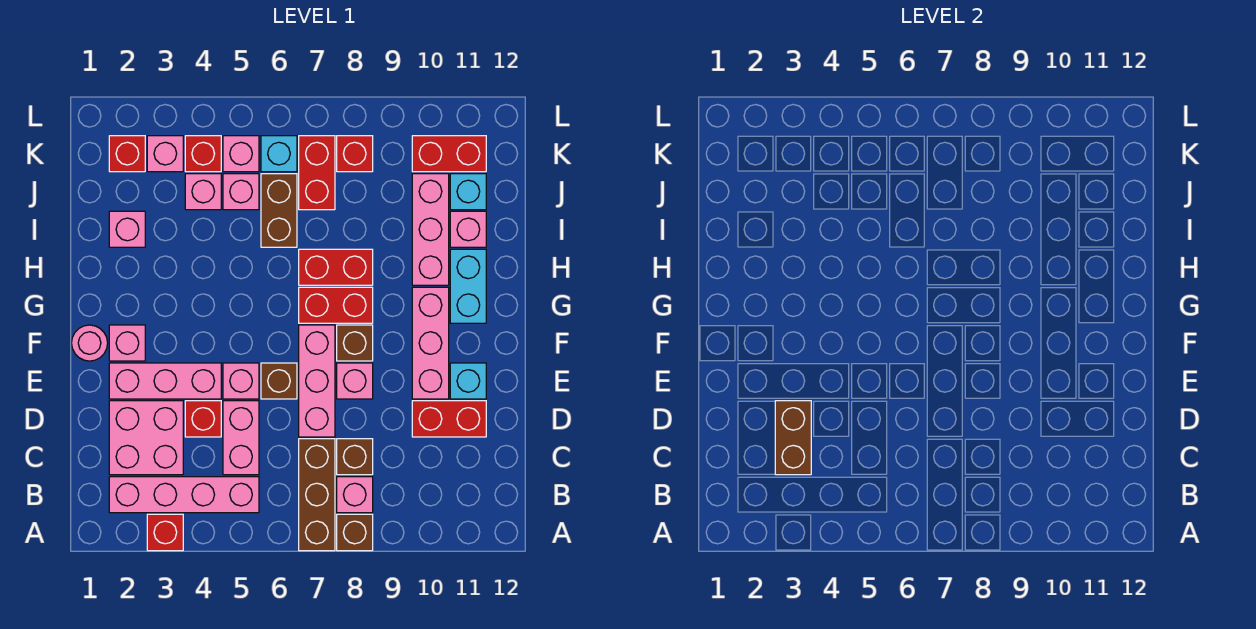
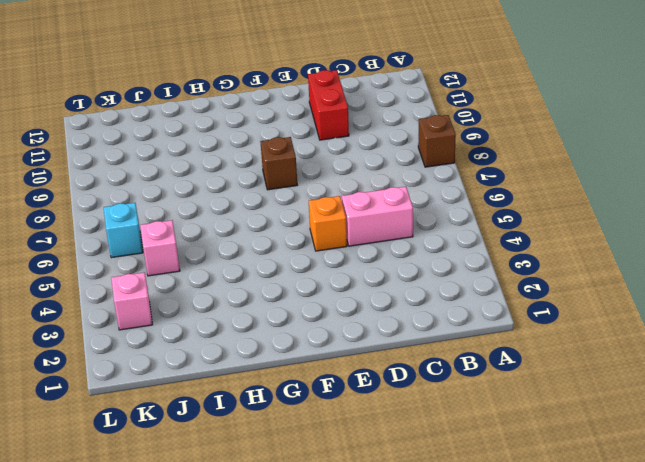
orange brick E5 level 1 -> pink brick E5 level 1
none -> red brick A3 level 1
none -> brown brick A7:C7 level 1
none -> pink brick B2:B5 level 1
none -> pink brick B8 level 1

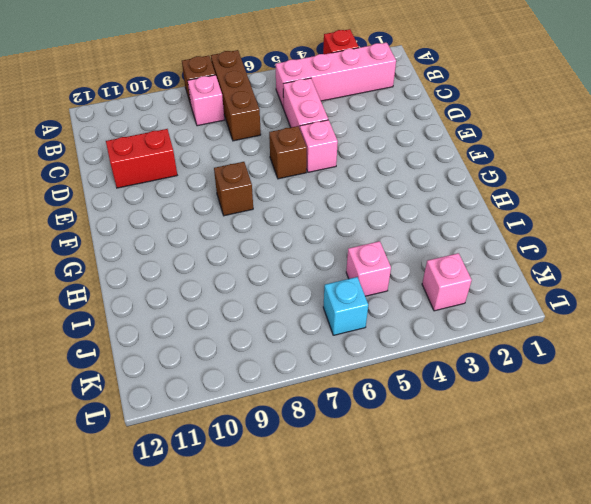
none -> pink brick C2:D3 level 1
none -> brown brick C8 level 1
none -> red brick D4 level 1
none -> pink brick D7:F7 level 1

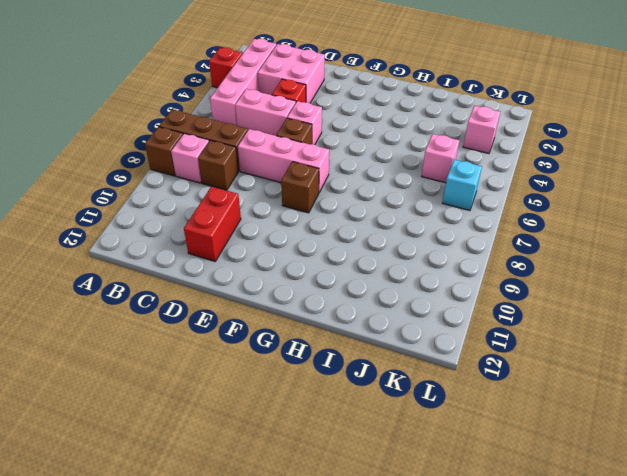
none -> pink brick E2:E4 level 1
none -> pink brick E8 level 1
none -> pink brick E10:G10 level 1
none -> cyan brick E11 level 1

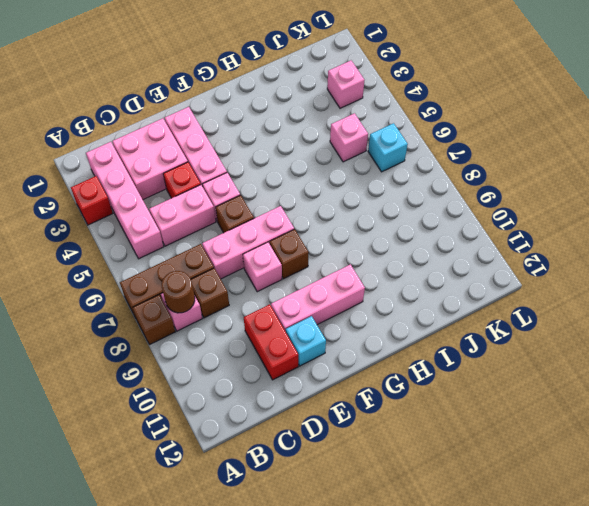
brown round brick B8 level 2 -> none
none -> pink round brick F1 level 1
none -> pink brick F2 level 1
none -> red brick G7:G8 level 1
none -> cyan brick G11:H11 level 1

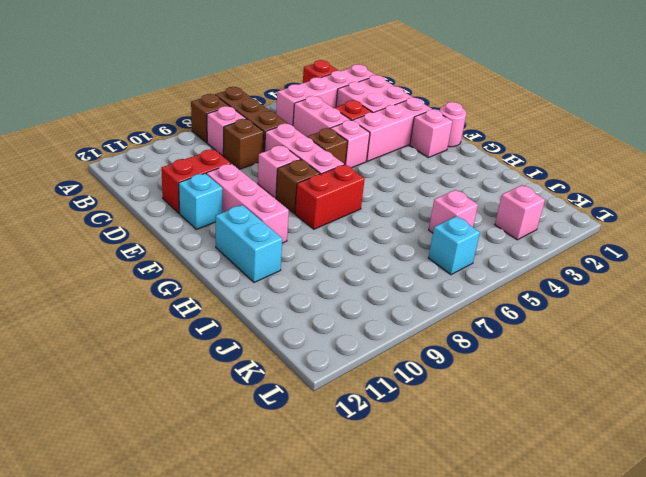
none -> red brick H7:H8 level 1
none -> pink brick H10:J10 level 1
none -> pink brick I2 level 1
none -> brown brick I6:J6 level 1

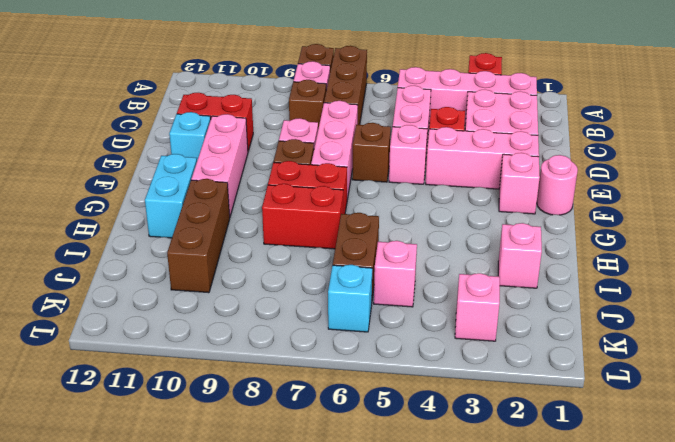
brown brick H10:J10 level 1 -> pink brick H10:J10 level 1
none -> pink brick I11 level 1
none -> pink brick J4 level 1
none -> red brick J7:K7 level 1
none -> cyan brick J11 level 1

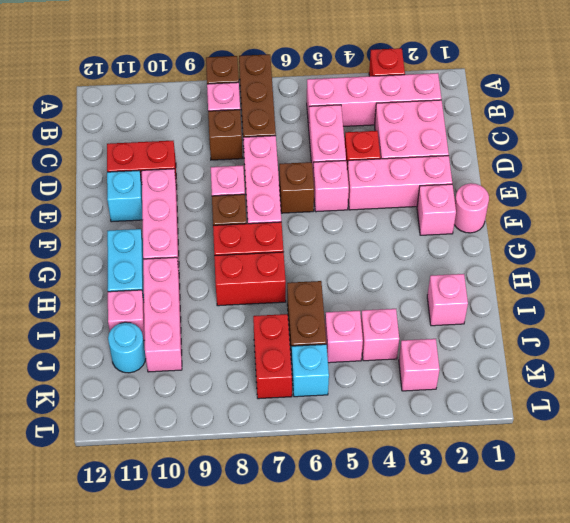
cyan round brick J11 level 1 -> cyan brick J11 level 1
none -> red brick K2 level 1
none -> red brick K4 level 1
none -> pink brick K5 level 1
none -> red brick K8 level 1

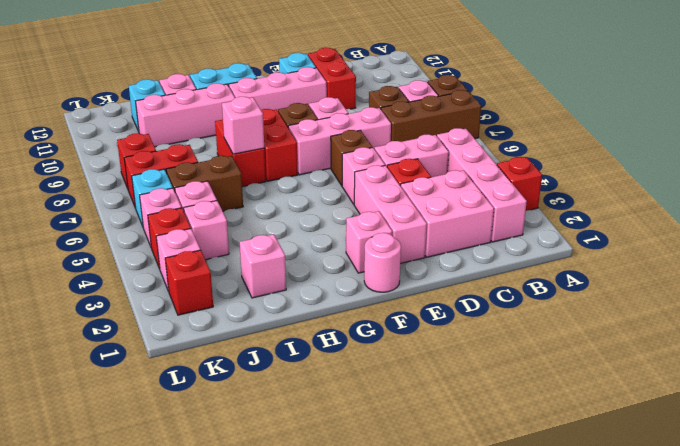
pink brick H7 level 2 -> none
none -> red brick K10:K11 level 1
none -> brown brick C3:D3 level 2

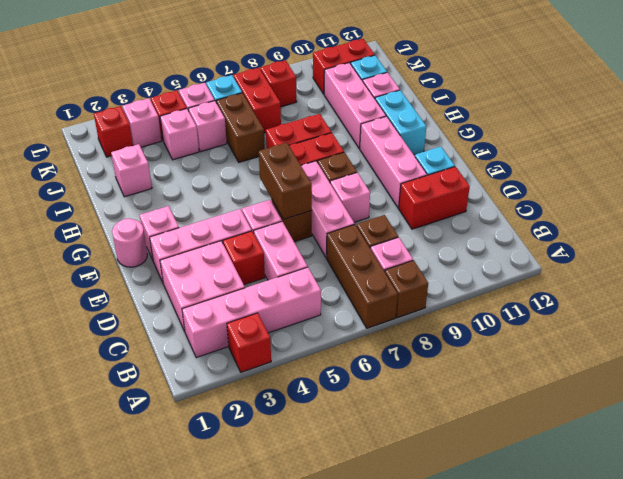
brown brick E6:F6 level 2 -> brown brick C3:D3 level 2

